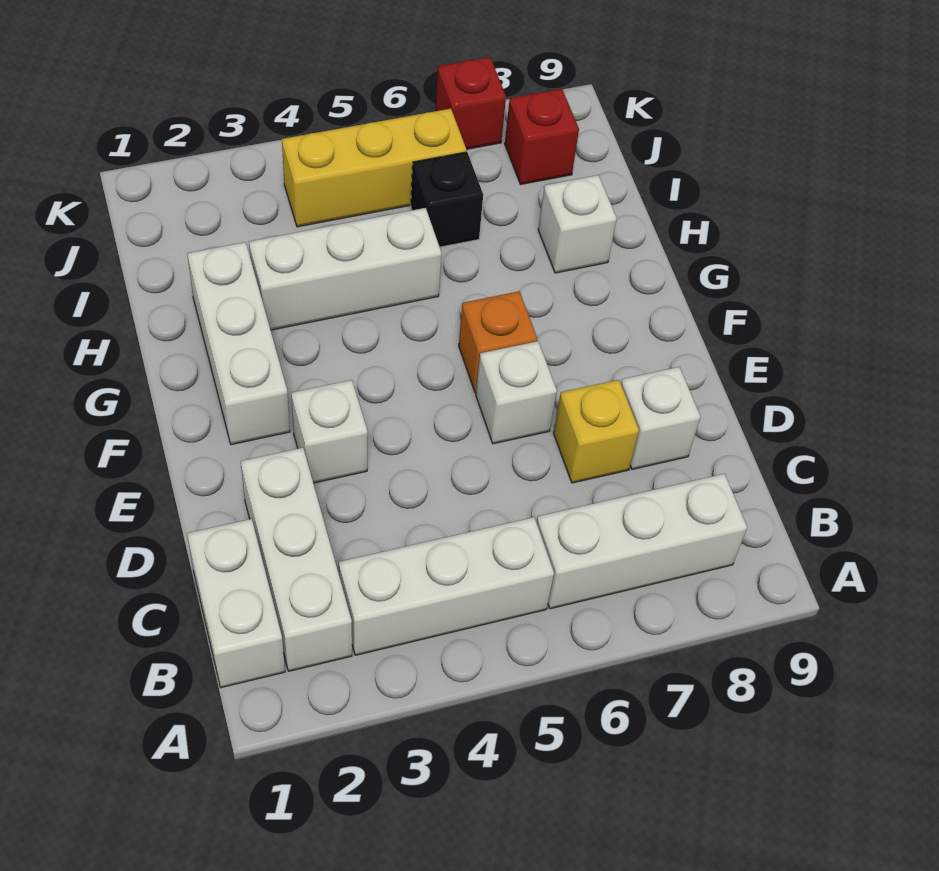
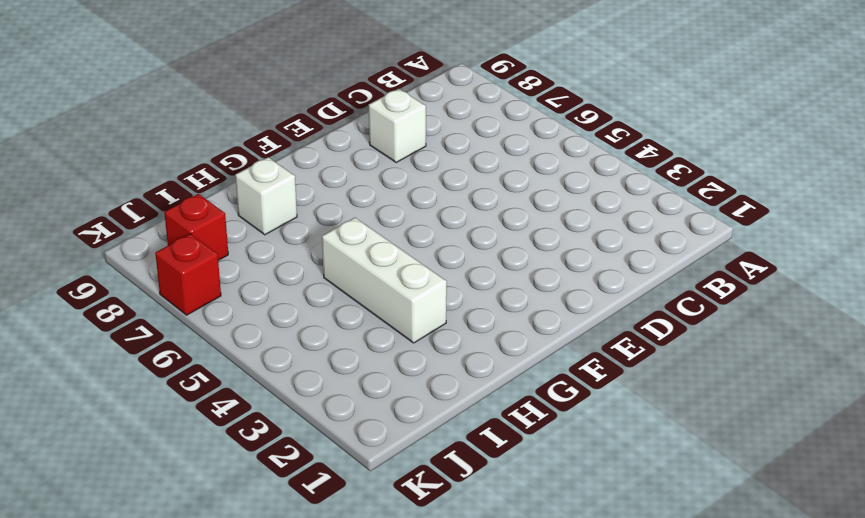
none -> white brick B1:C1 level 1
none -> white brick B2:D2 level 1
none -> white brick B3:B5 level 1

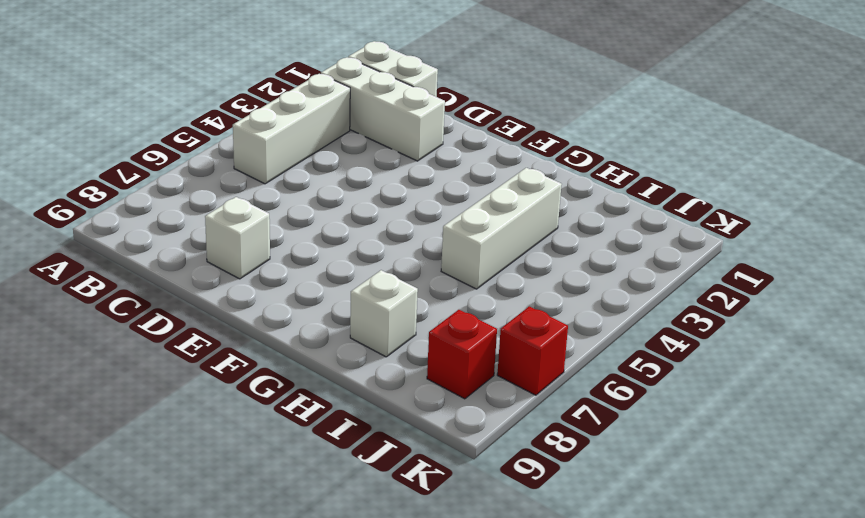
none -> white brick B6:B8 level 1
none -> yellow brick D7 level 1
none -> white brick E3 level 1

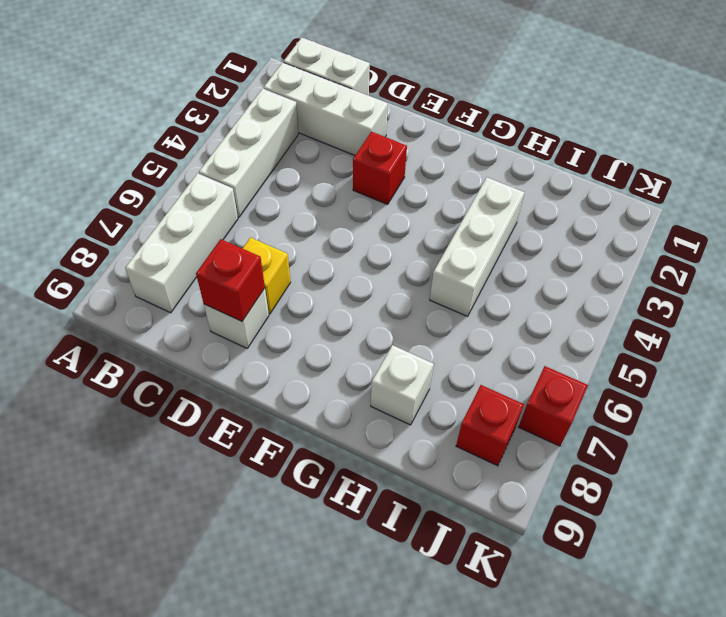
red brick D8 level 2 -> none
red brick E3 level 1 -> white brick E3 level 1
none -> white brick E6 level 1
none -> white brick F2:H2 level 1
none -> orange brick F6 level 1

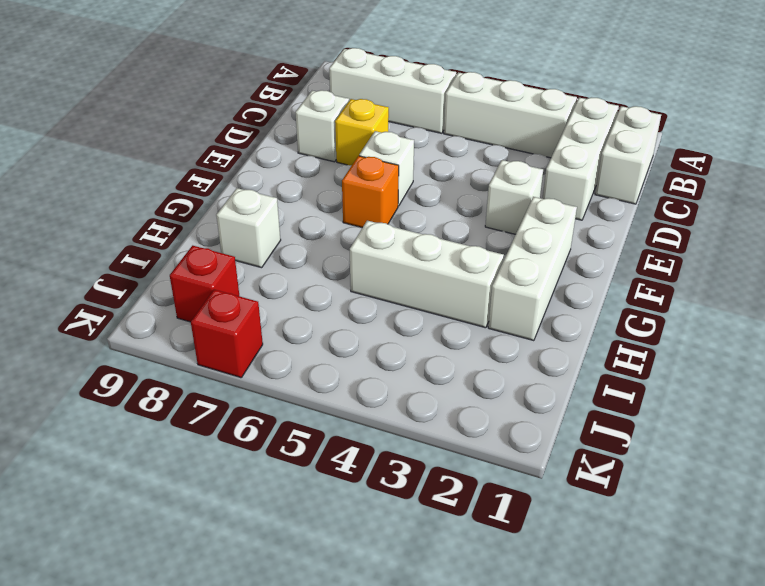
none -> black brick I6 level 1
none -> yellow brick J4:J6 level 1

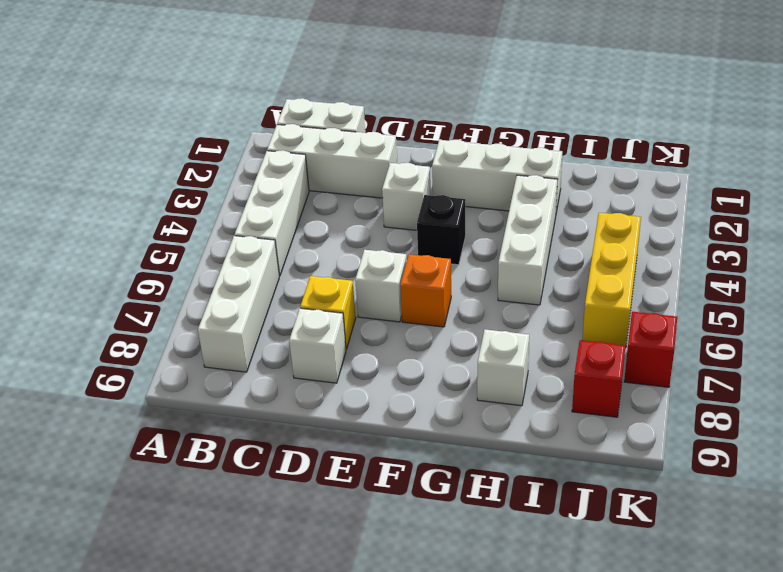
black brick F4 level 1 -> black brick I6 level 1

